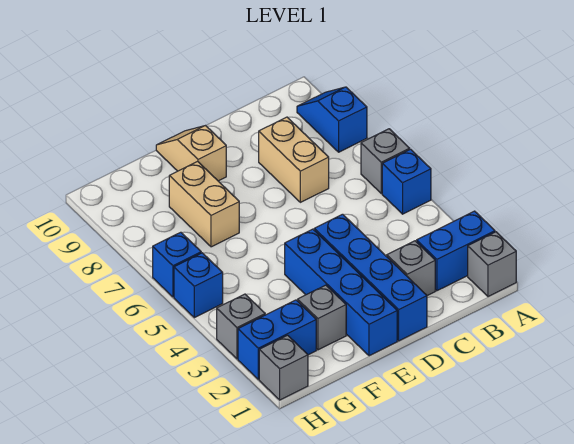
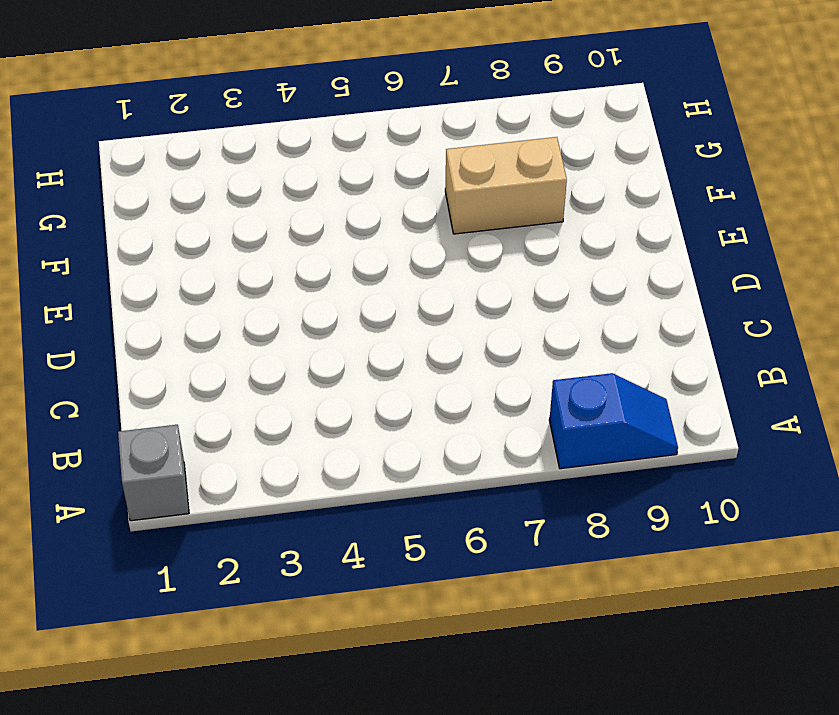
none -> blue brick A2:B2 level 1
none -> blue brick A5 level 1
none -> grey brick A6 level 1

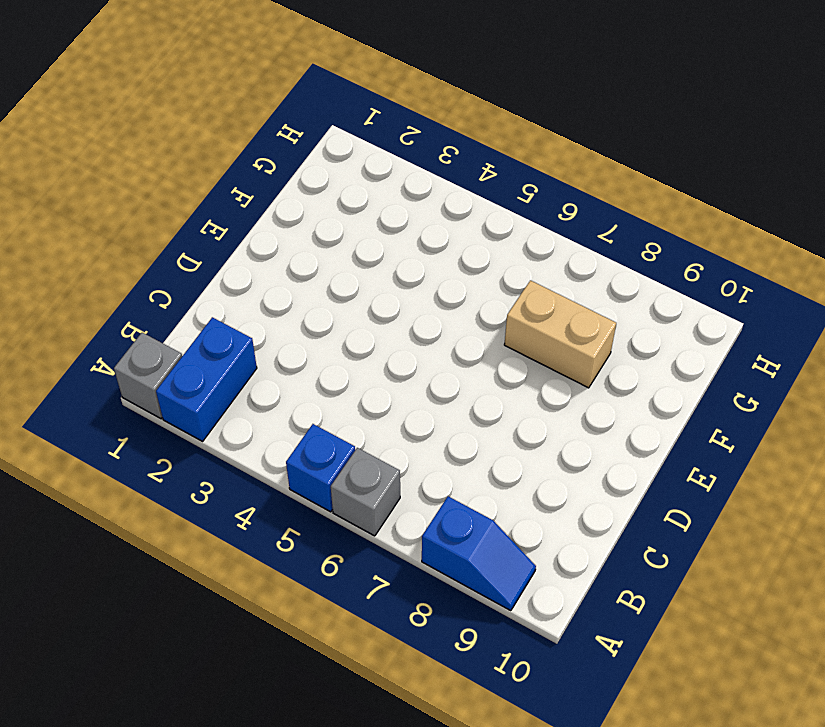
none -> grey brick C2 level 1
none -> tan brick C7:C8 level 1
none -> blue brick D1:D4 level 1

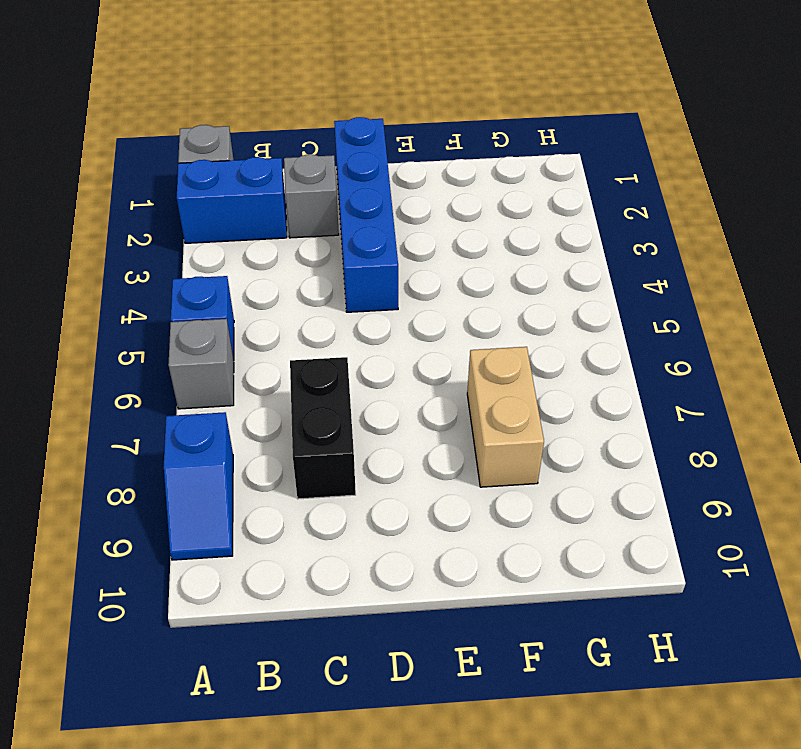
black brick C7:C8 level 1 -> tan brick C7:C8 level 1
none -> blue brick E1:E4 level 1
none -> tan slope E9:E10 level 1 top 9
none -> grey brick F2 level 1

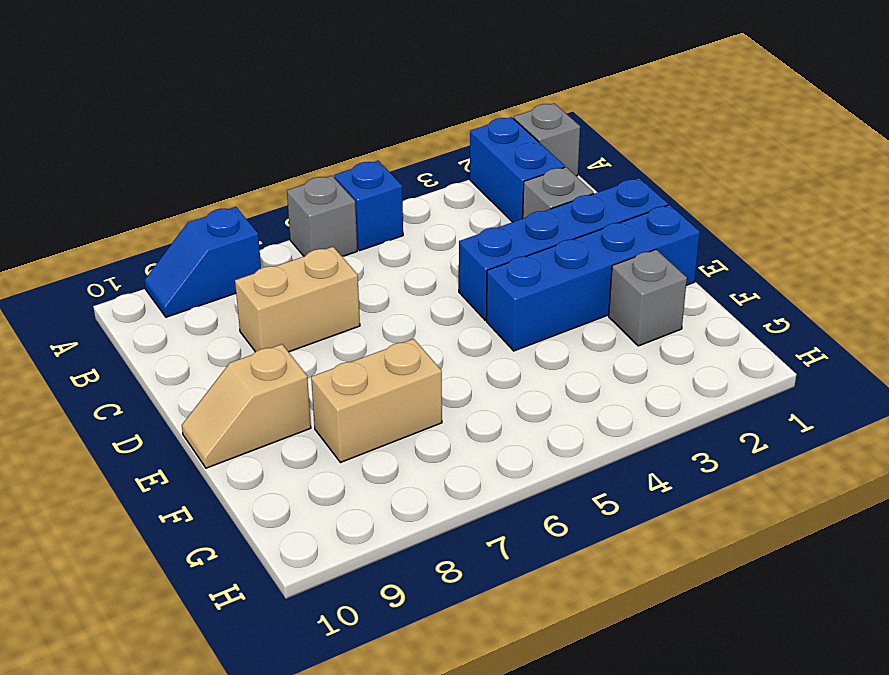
none -> blue brick G2:H2 level 1
none -> grey brick H1 level 1
none -> grey brick H3 level 1

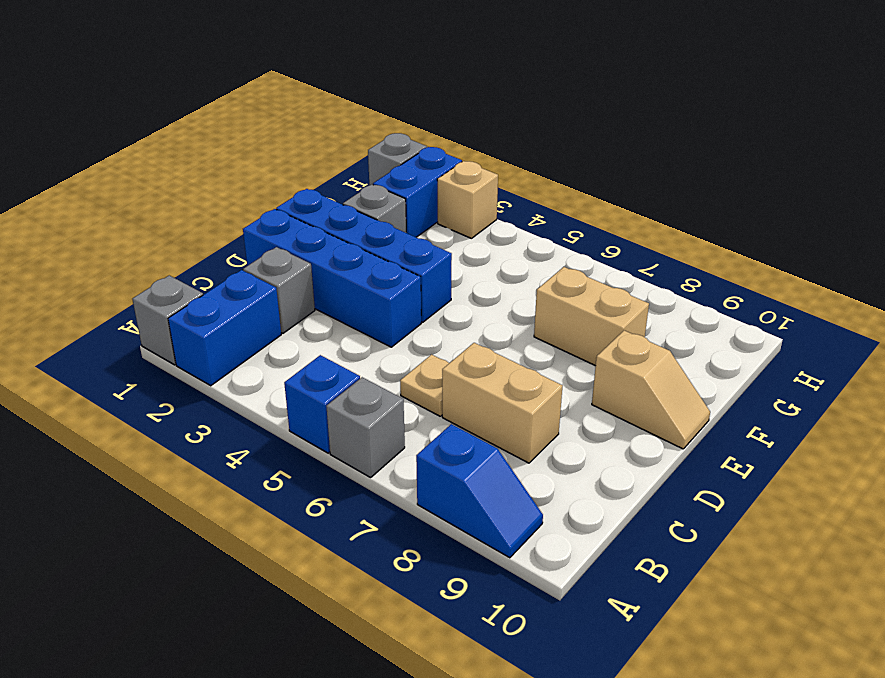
tan plate C6 level 1 -> none
tan brick H3 level 1 -> grey brick H3 level 1
none -> blue brick H5 level 1
none -> blue brick H6 level 1

